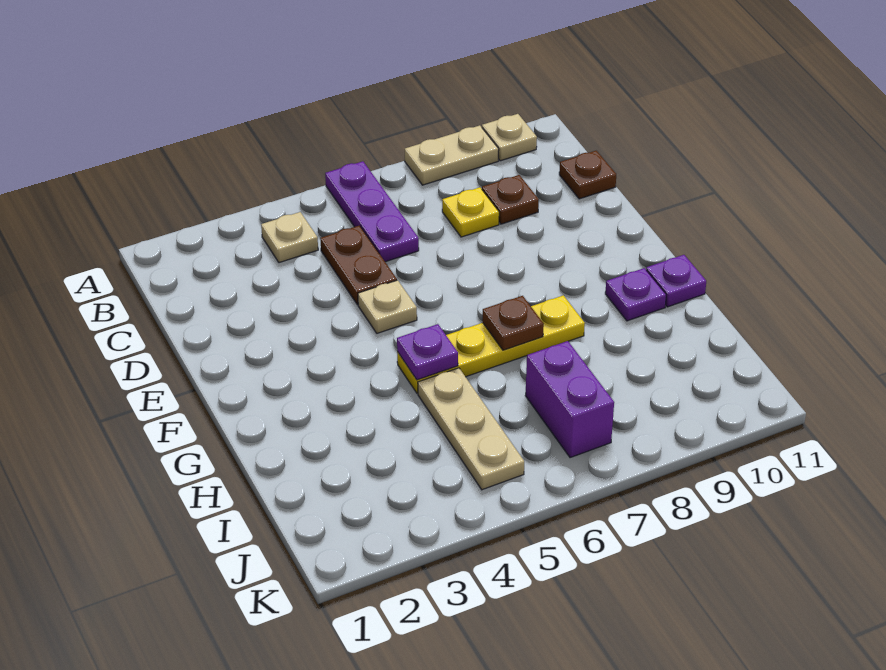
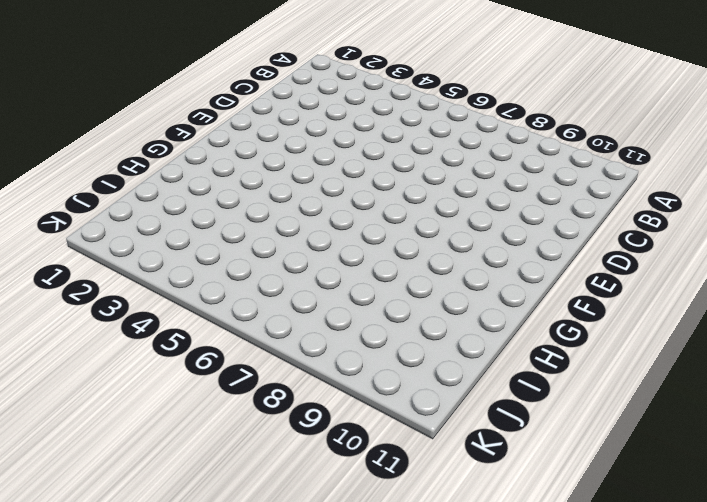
none -> purple plate A6:C6 level 1
none -> tan plate A8:A9 level 1
none -> tan plate A10 level 1

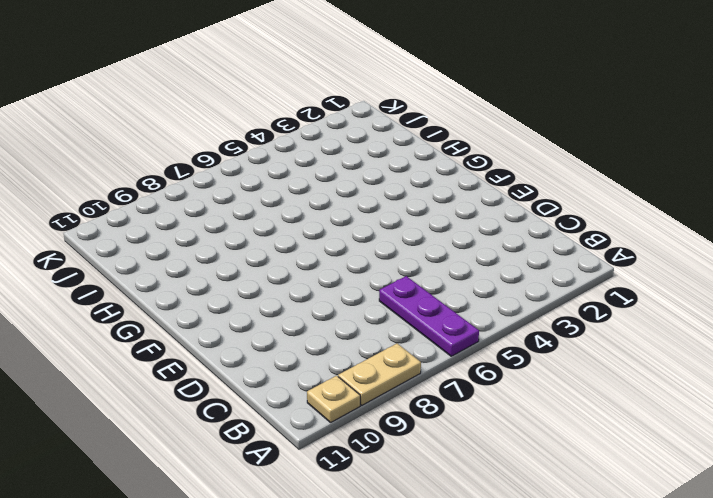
none -> tan plate B4 level 1
none -> brown plate C5:D5 level 1
none -> yellow plate C8 level 1

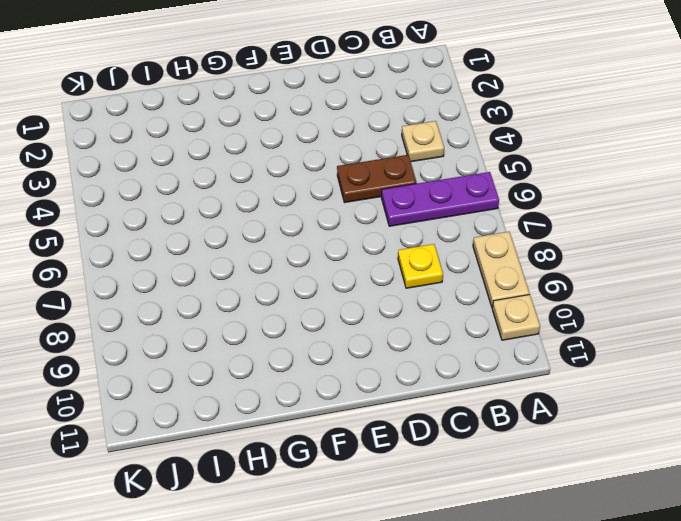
none -> brown plate C9 level 1
none -> brown plate C11 level 1
none -> tan plate E5 level 1

